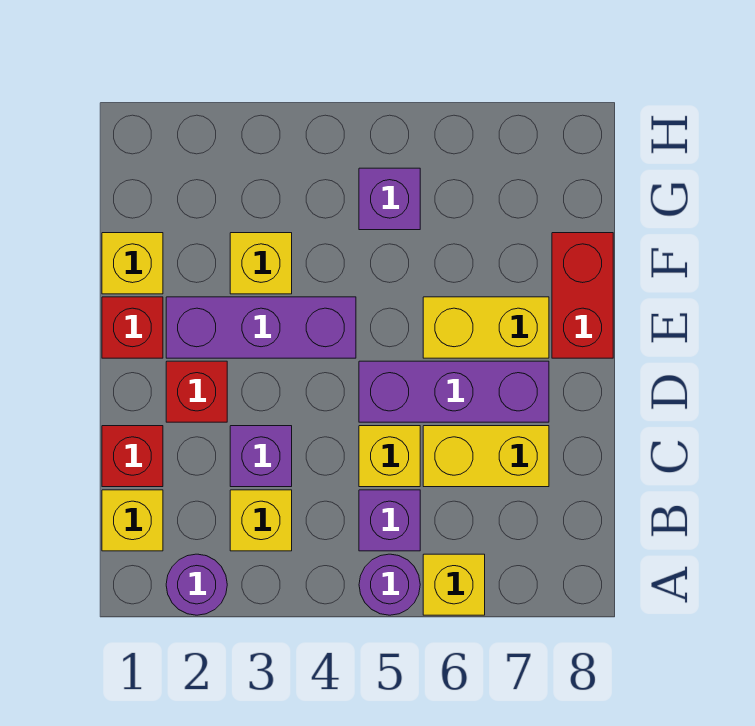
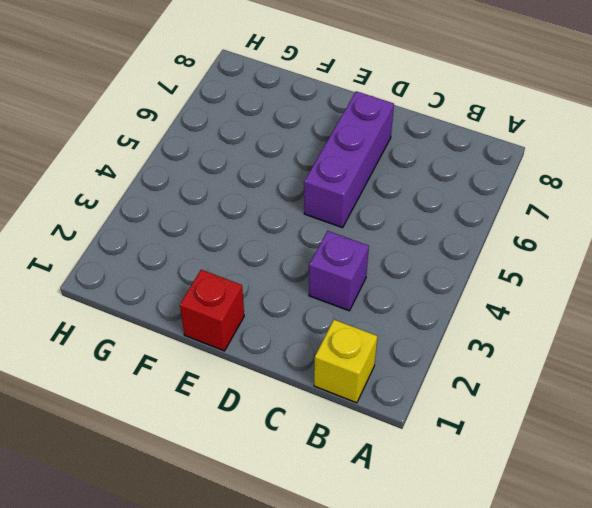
none -> purple round brick A2 level 1
none -> purple round brick A5 level 1
none -> yellow brick A6 level 1

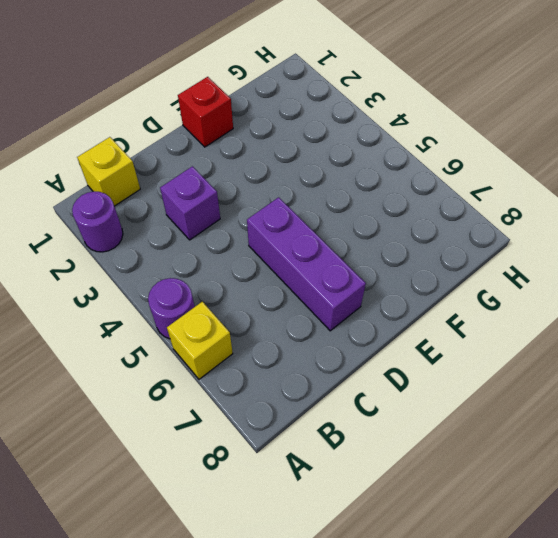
none -> yellow brick B3 level 1
none -> purple brick B5 level 1
none -> red brick C1 level 1

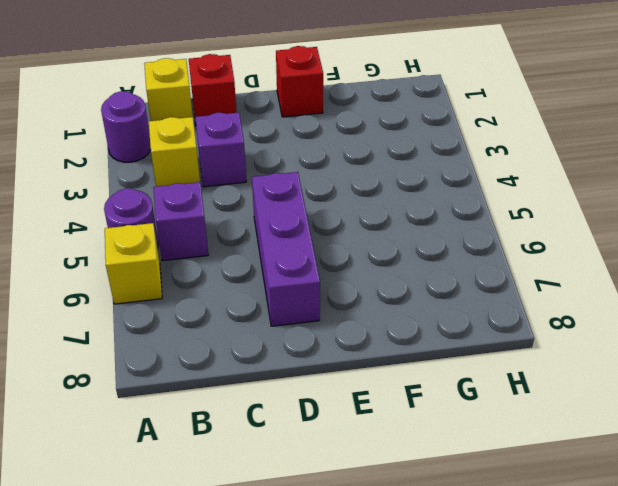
none -> yellow brick C5 level 1
none -> yellow brick C6:C7 level 1
none -> red brick D2 level 1

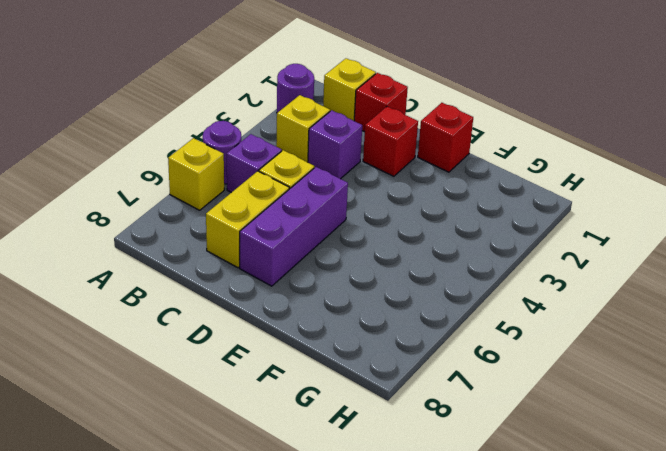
none -> purple brick E2:E4 level 1
none -> yellow brick E6:E7 level 1
none -> red brick E8:F8 level 1

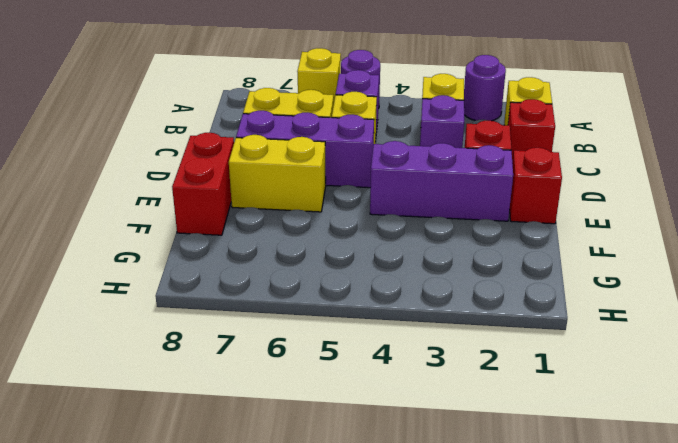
none -> yellow brick F1 level 1
none -> yellow brick F3 level 1
none -> purple brick G5 level 1

